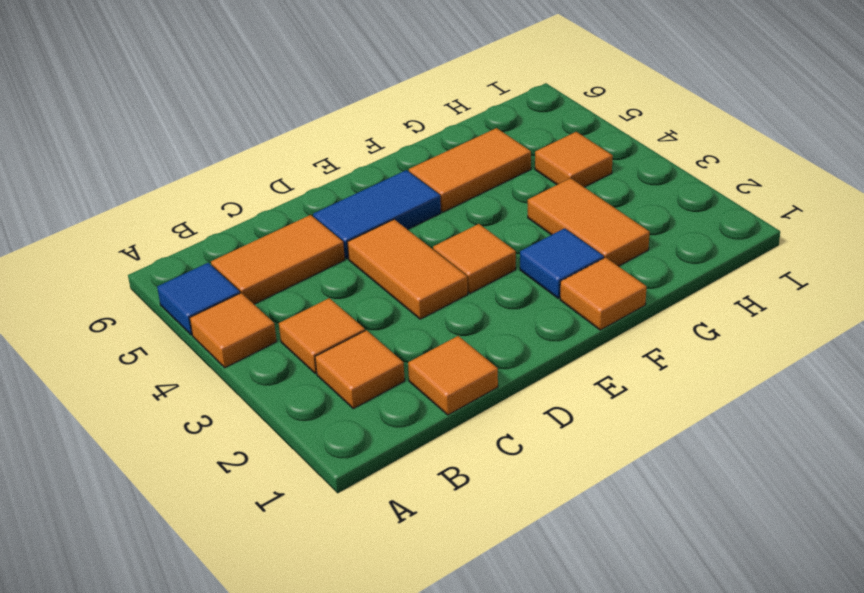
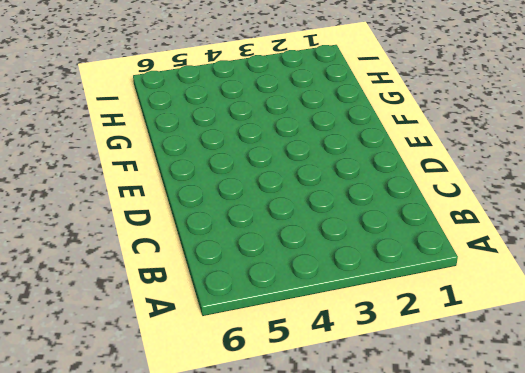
none -> orange tile A4 level 1
none -> blue tile A5 level 1
none -> orange tile B2 level 1

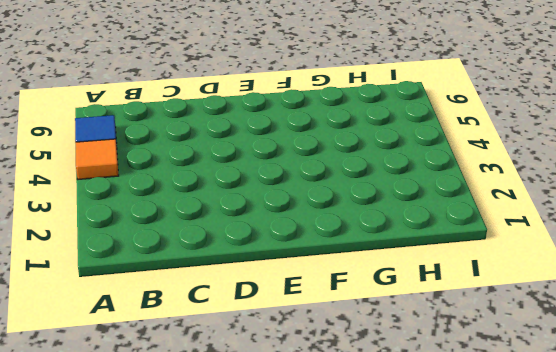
none -> orange tile B2 level 1
none -> orange tile B3 level 1
none -> orange tile B5:C5 level 1

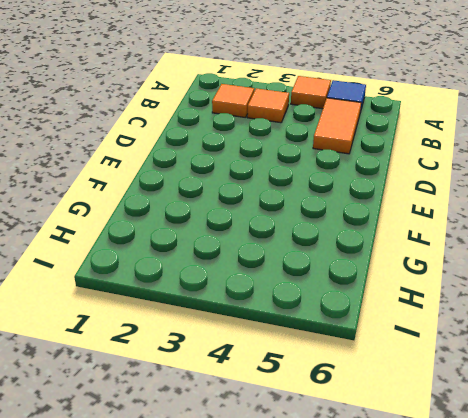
none -> orange tile C1 level 1
none -> orange tile D3:D4 level 1
none -> blue tile D5:E5 level 1

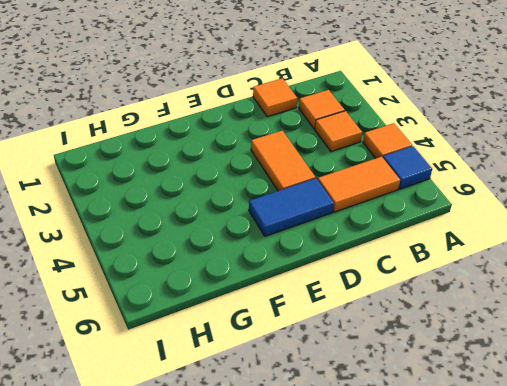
none -> orange tile E3 level 1
none -> orange tile F1 level 1
none -> blue tile F2 level 1

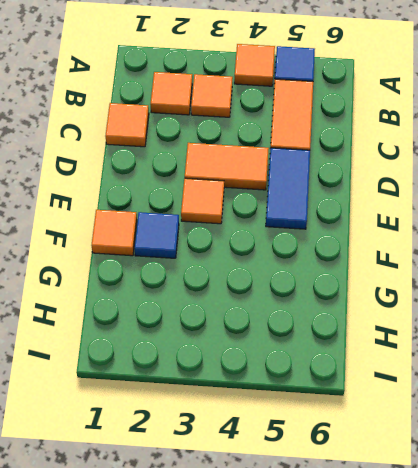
none -> orange tile F5:G5 level 1
none -> orange tile G2:G3 level 1
none -> orange tile H4 level 1

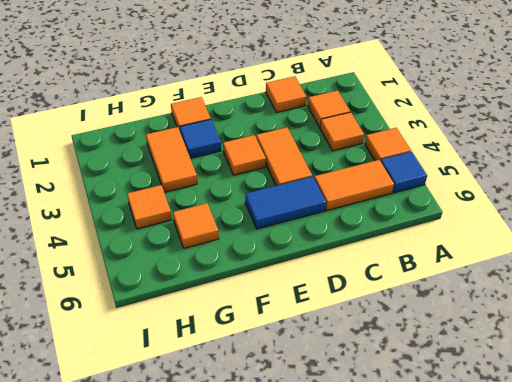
orange tile G5 level 1 -> orange tile F5:G5 level 1

